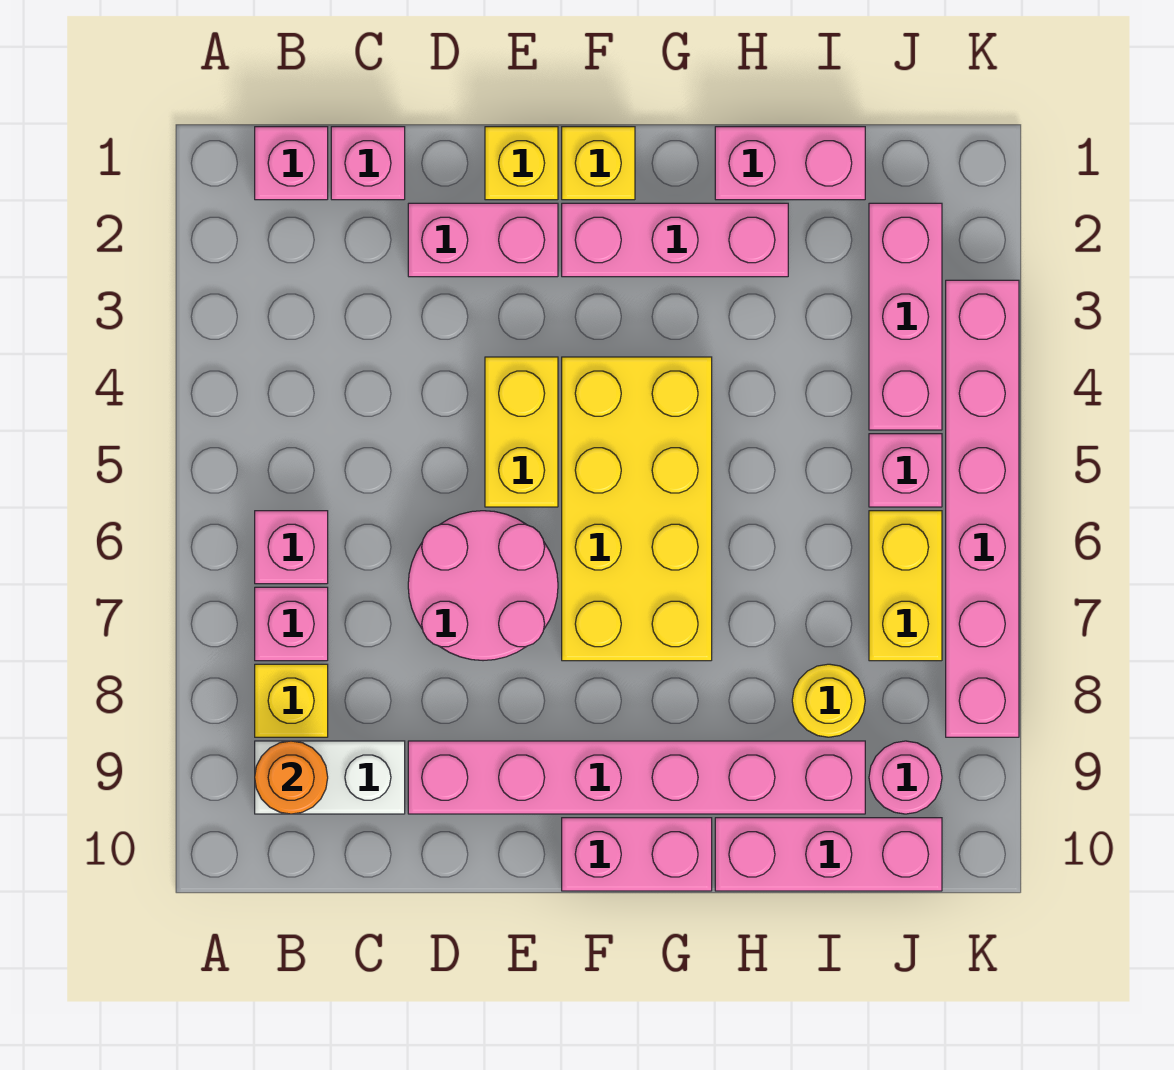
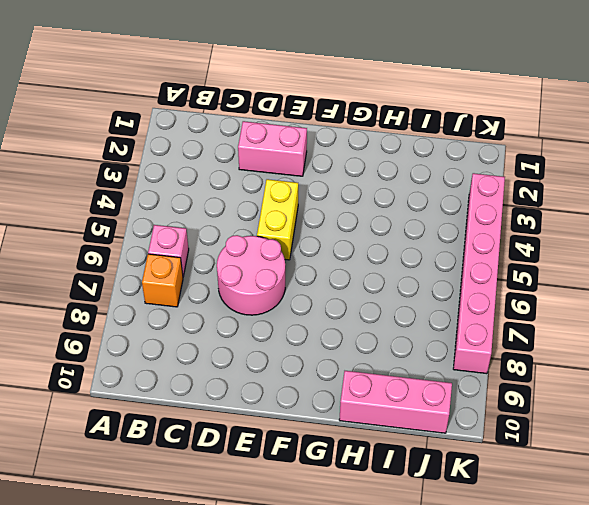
orange brick B7 level 1 -> pink brick B7 level 1
none -> pink brick B1 level 1
none -> yellow brick B8 level 1
none -> white brick B9:C9 level 1

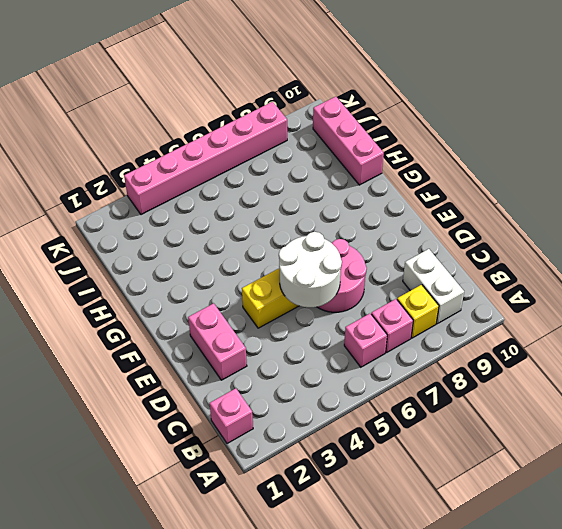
white round brick D5:E6 level 2 -> none
none -> pink brick C1 level 1
none -> pink brick D9:I9 level 1
none -> yellow brick E1 level 1

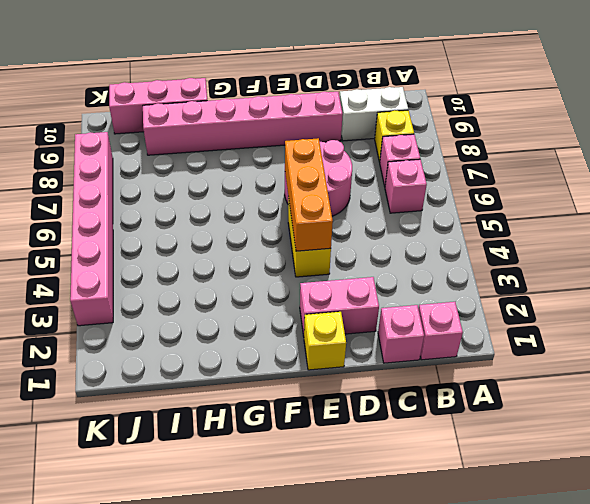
orange brick E4:E6 level 2 -> none
none -> yellow brick F1 level 1
none -> pink brick F2:H2 level 1
none -> yellow brick F4:G7 level 1

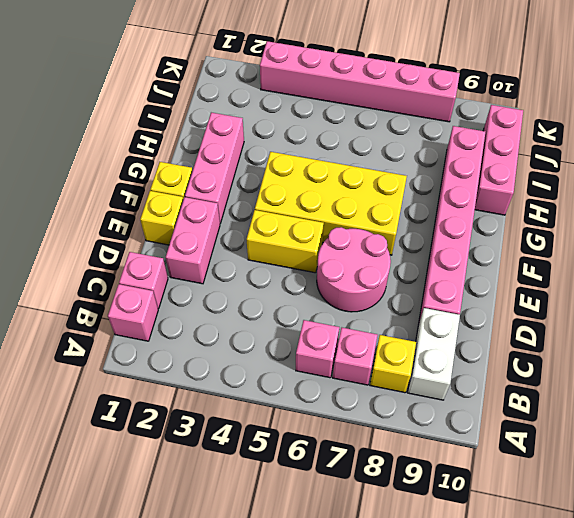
none -> pink brick F10:G10 level 1
none -> pink brick H1:I1 level 1
none -> yellow round brick I8 level 1

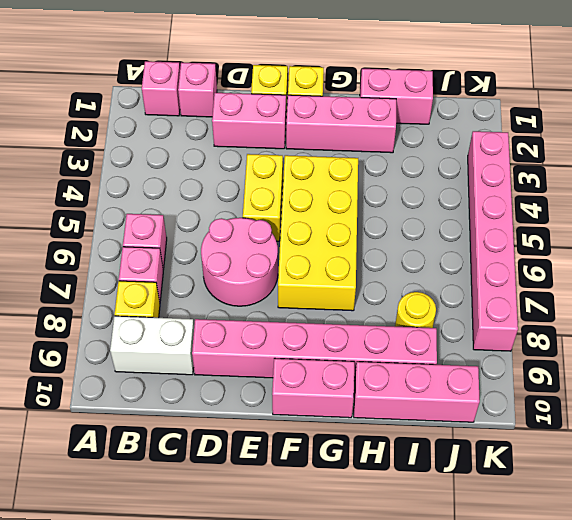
none -> pink brick J2:J4 level 1
none -> pink brick J5 level 1
none -> yellow brick J6:J7 level 1

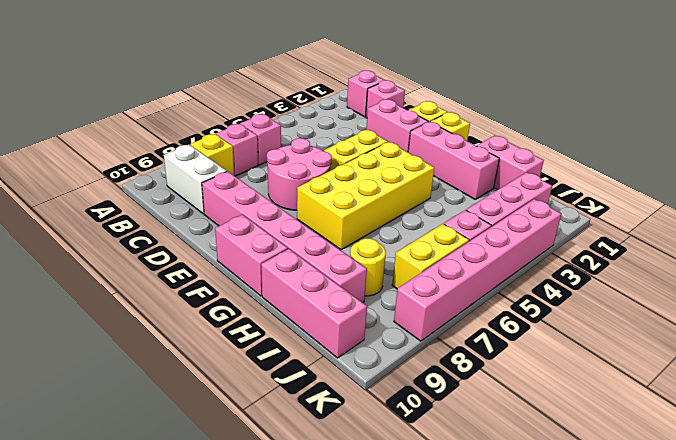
none -> pink round brick J9 level 1
none -> orange round brick B9 level 2

